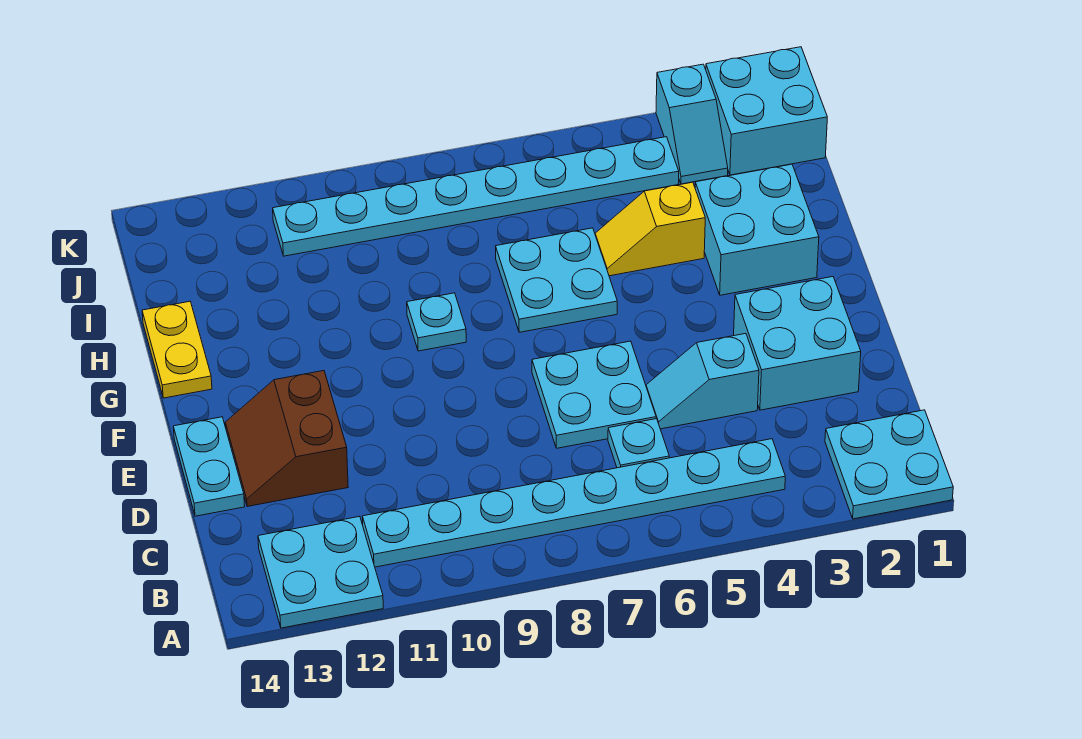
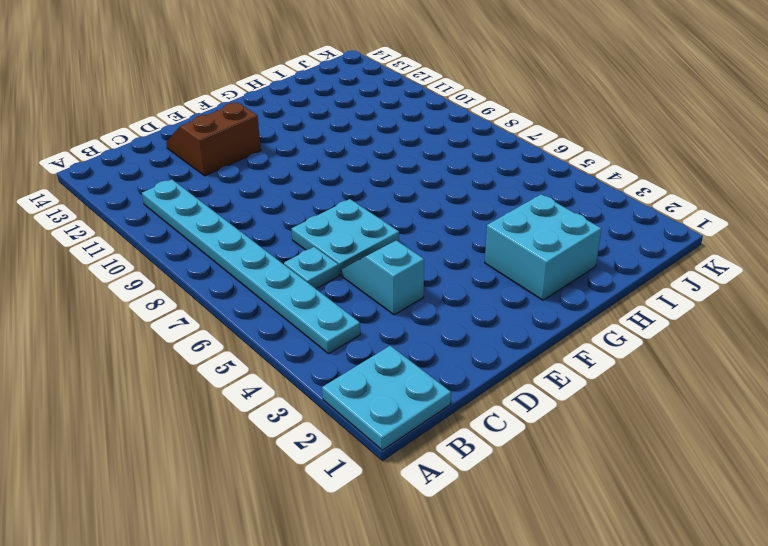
none -> cyan plate A12:B13 level 1
none -> cyan brick D2:E3 level 1
none -> cyan plate D14:E14 level 1

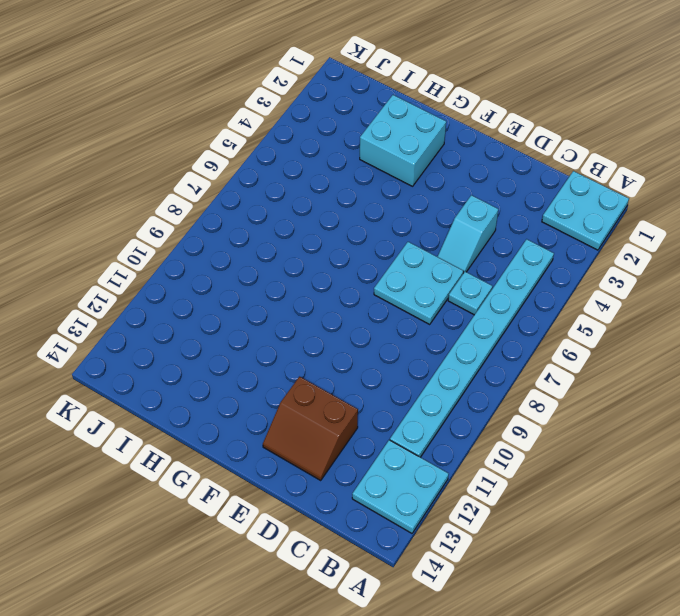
none -> cyan brick D2:E3 level 1
none -> cyan plate D14:E14 level 1
none -> cyan plate G6:H7 level 1

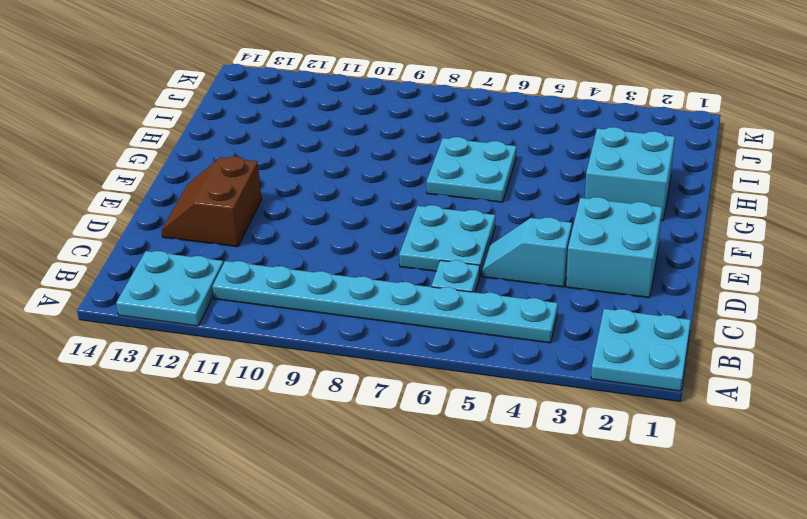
none -> cyan plate D14:E14 level 1
none -> cyan plate G9 level 1
none -> yellow plate G14:H14 level 1

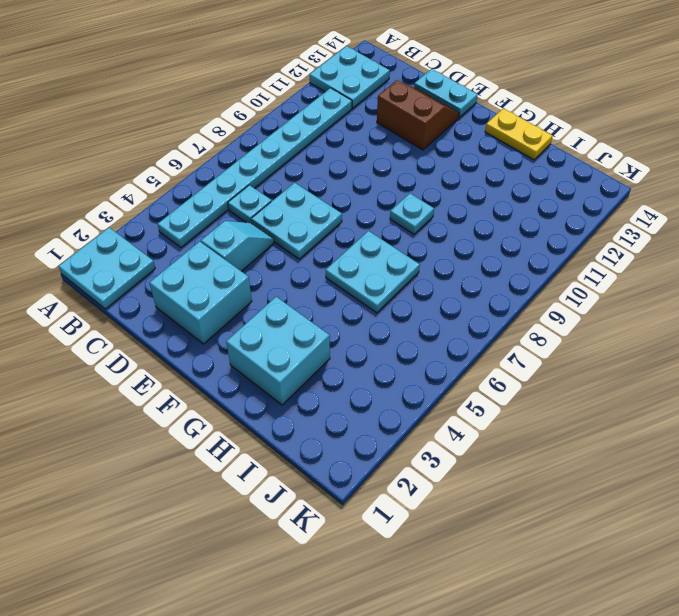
none -> yellow slope H4:H5 level 1 top 4
none -> cyan brick J1:K2 level 1
none -> cyan slope J3:K3 level 1 top K

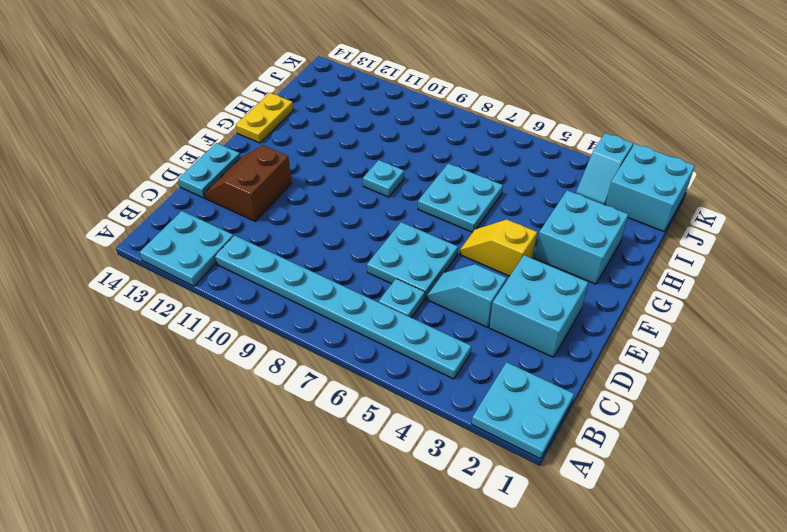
yellow slope F4:F5 level 1 top 4 -> yellow slope H4:H5 level 1 top 4
none -> cyan plate J4:J11 level 1

